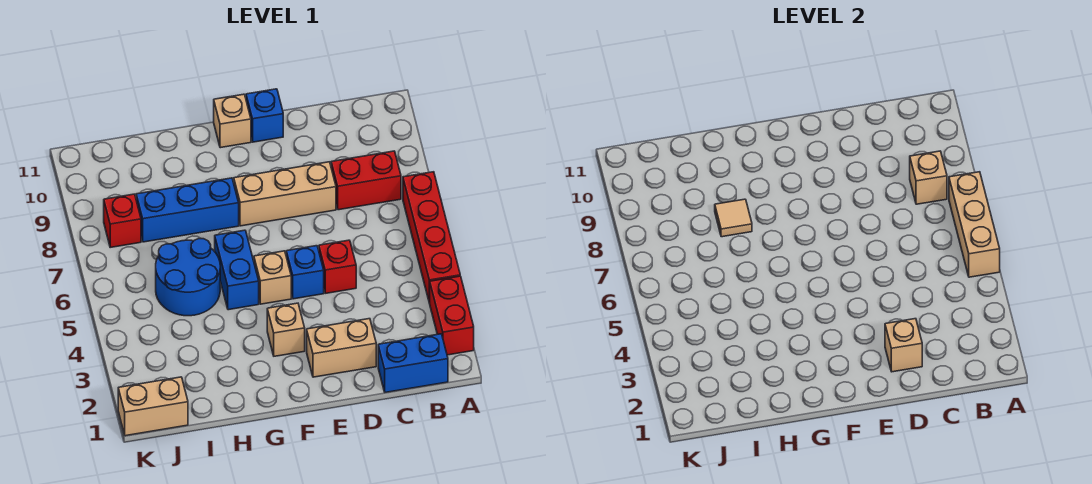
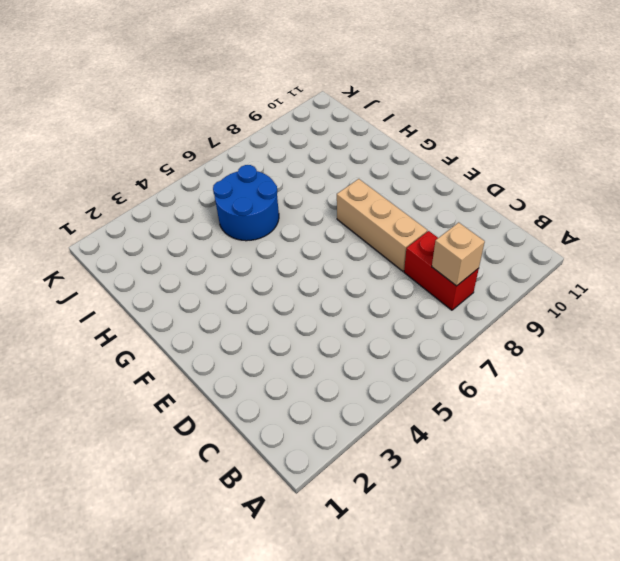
none -> red brick A2:A3 level 1
none -> red brick A4:A7 level 1
none -> blue brick B1:C1 level 1

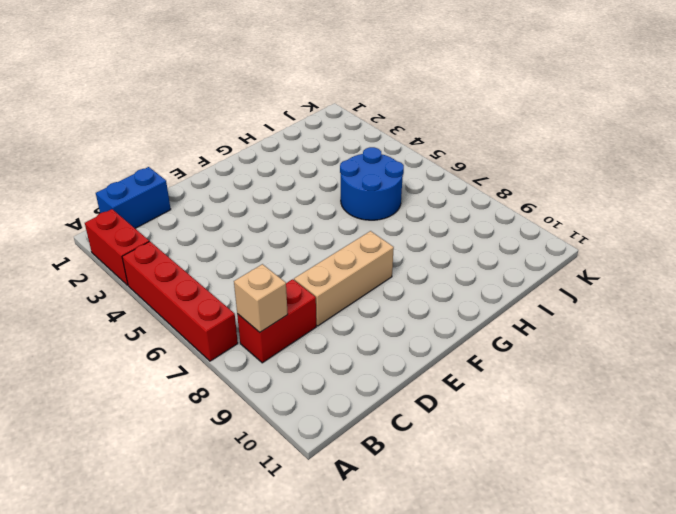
none -> tan brick D2:E2 level 1
none -> red brick D5 level 1
none -> blue brick E5 level 1

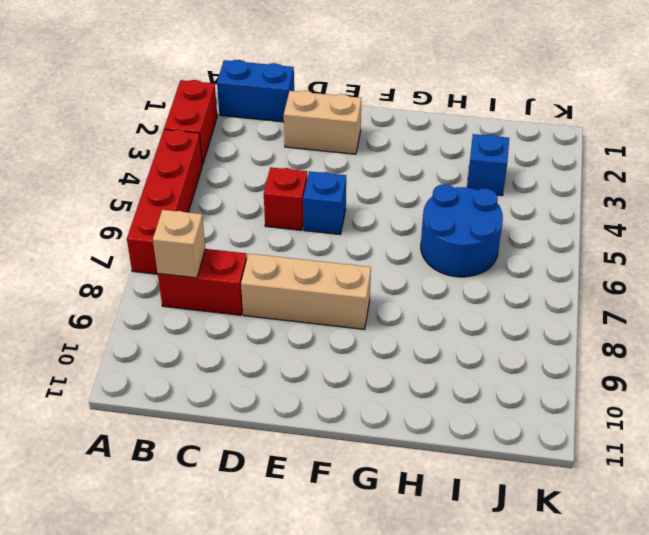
blue brick I3 level 1 -> blue brick E11 level 1
none -> tan brick F3 level 1
none -> tan brick F5 level 1
none -> tan brick F11 level 1

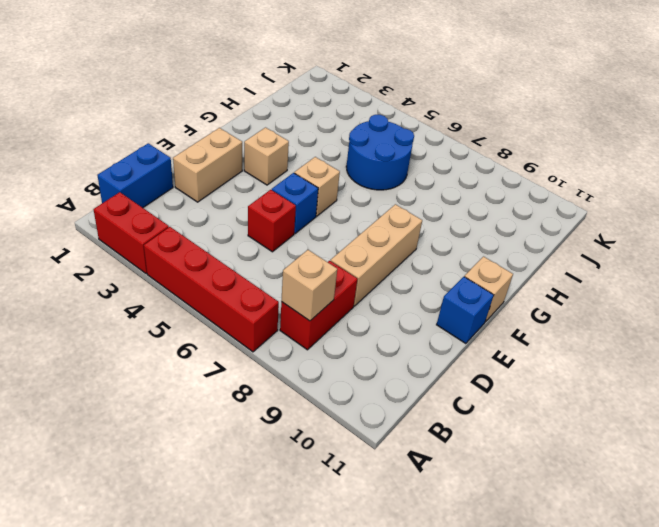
none -> blue brick G5:G6 level 1
none -> blue brick G8:I8 level 1
none -> tan brick J1:K1 level 1

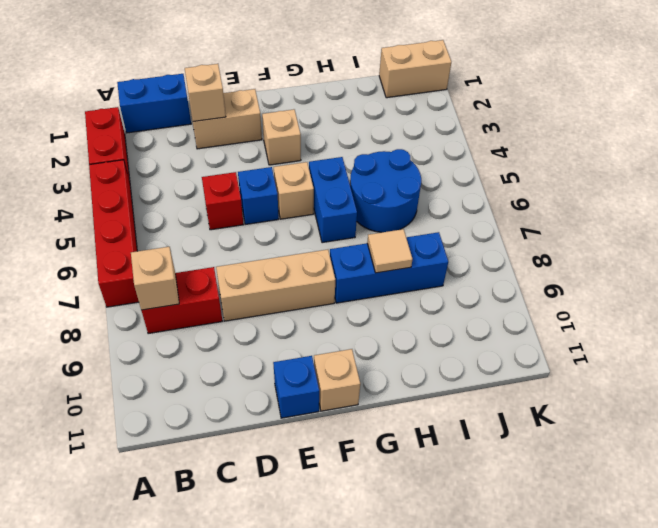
none -> red brick J8 level 1
none -> tan brick A5:A7 level 2

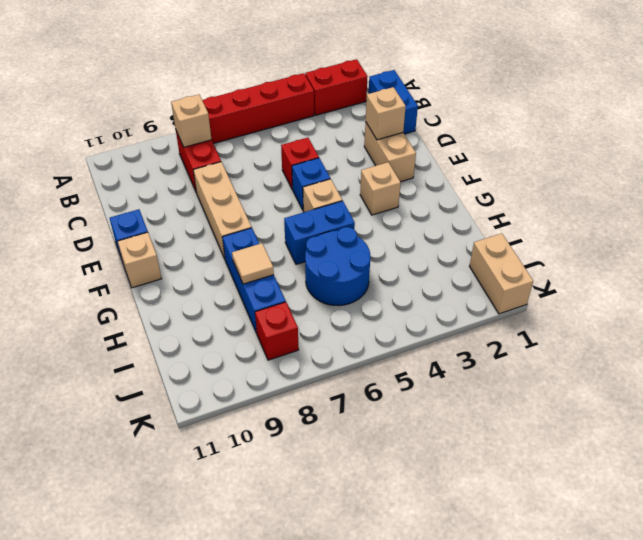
none -> tan brick A5:A7 level 2

